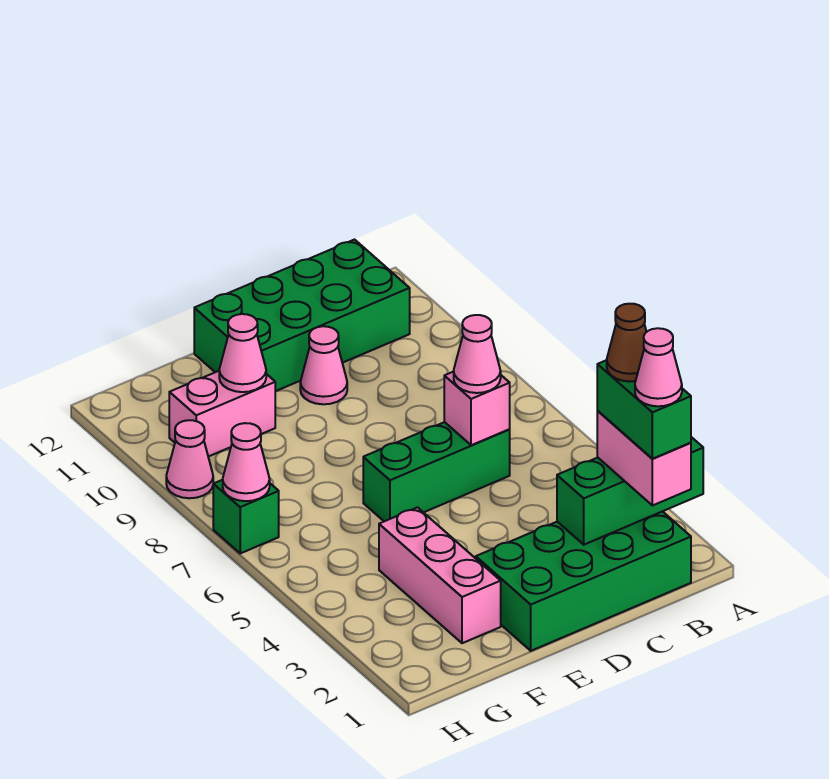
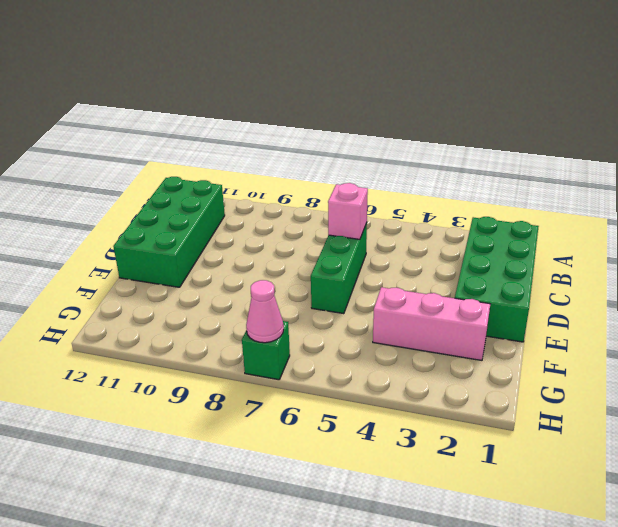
none -> pink cone D10 level 1
none -> pink brick F10:G10 level 1
none -> pink cone H9 level 1

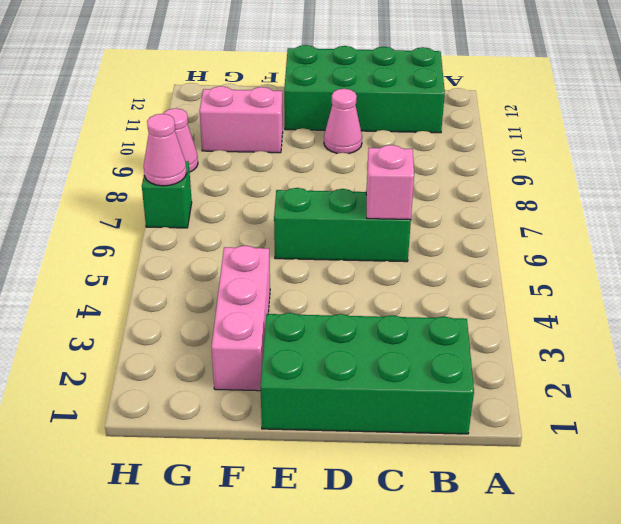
none -> green brick A2:C2 level 2
none -> pink cone F10 level 2
none -> pink brick B1:B2 level 3

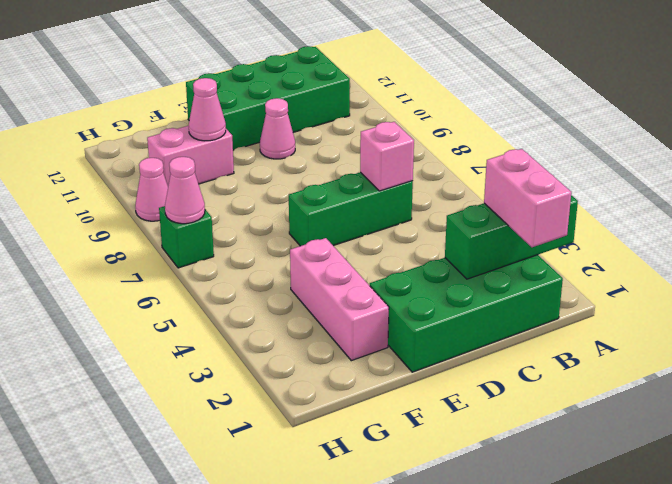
none -> pink cone C6 level 3
none -> green brick B1:B2 level 4
none -> pink cone B1 level 5

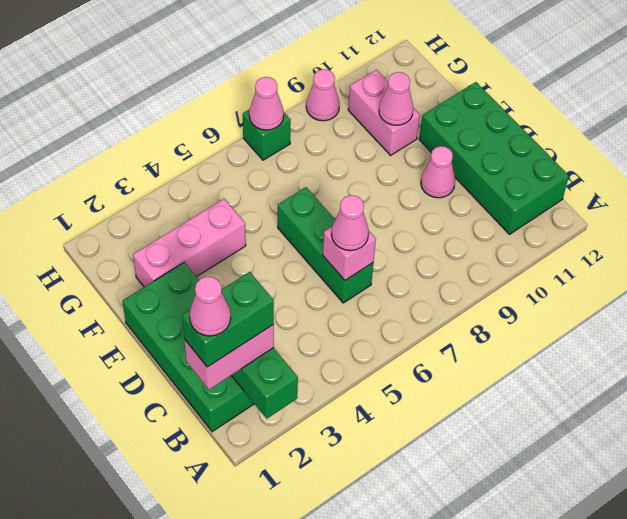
none -> brown cone B2 level 5

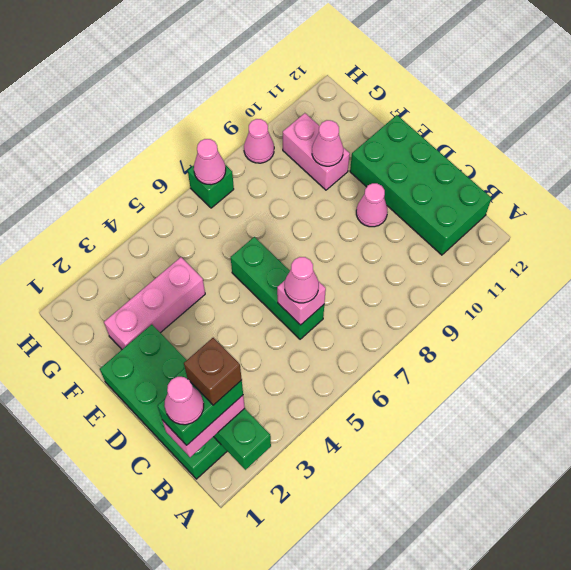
brown brick B2 level 5 -> brown cone B2 level 5

